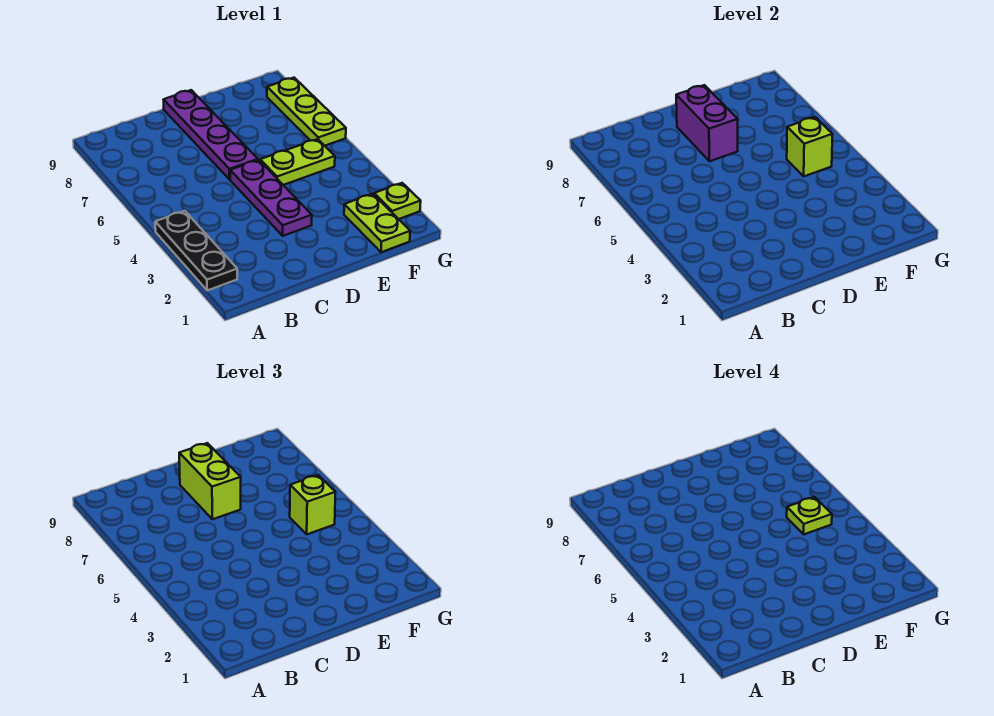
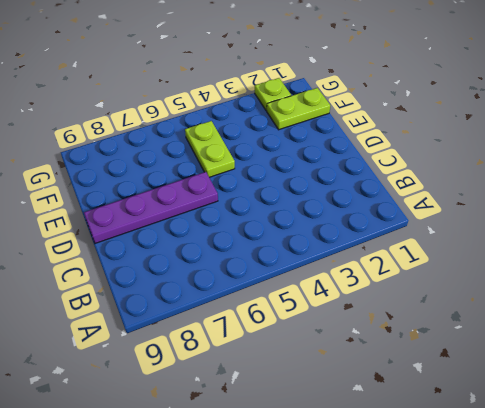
none -> black plate A2:A4 level 1
none -> purple plate D3:D5 level 1
none -> lime plate G6:G8 level 1

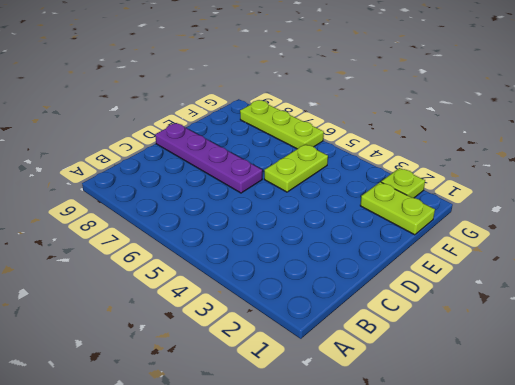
none -> black plate A2:A4 level 1
none -> purple plate D3:D5 level 1
none -> purple brick D7:D8 level 2

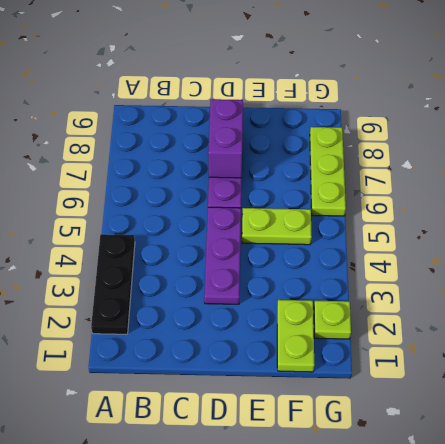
none -> lime brick F5 level 2
none -> lime brick D7:D8 level 3
none -> lime brick F5 level 3

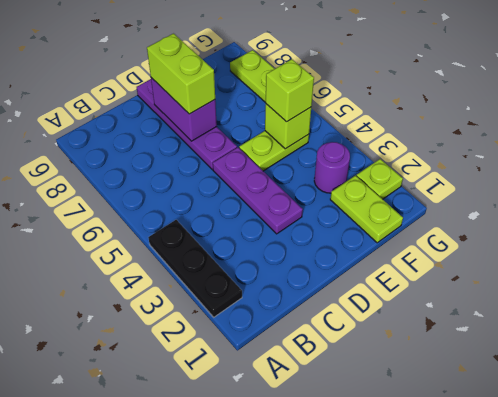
purple round brick F3 level 1 -> none
none -> lime plate F5 level 4

